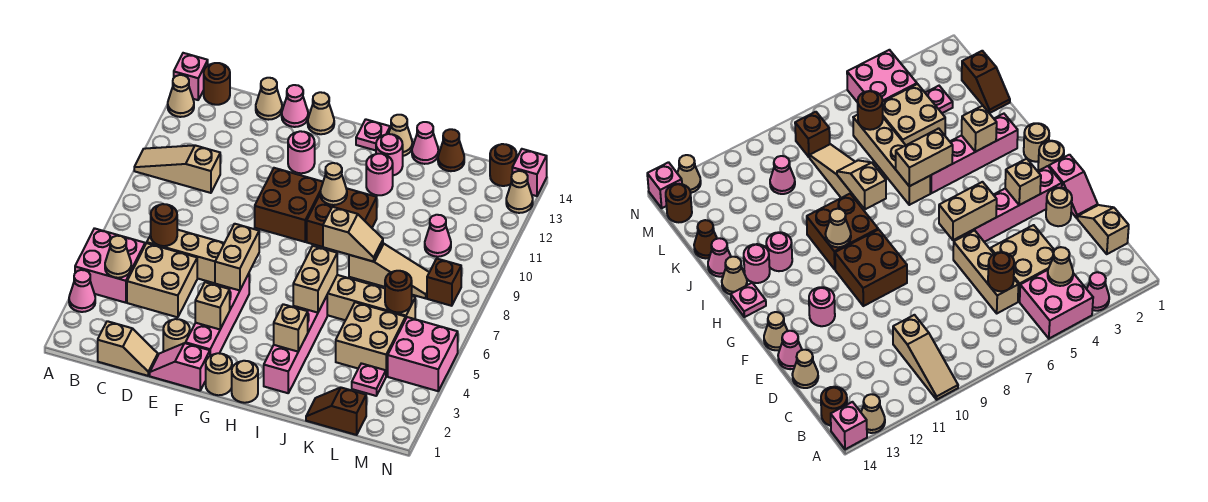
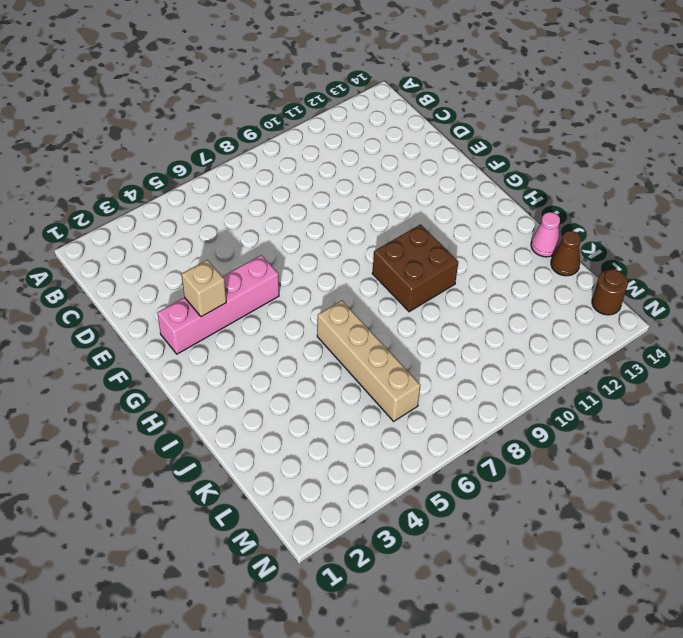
none -> pink cone A3 level 1
none -> pink brick A4:B5 level 1
none -> tan slope A10:C10 level 1 top C
none -> tan cone A13 level 1

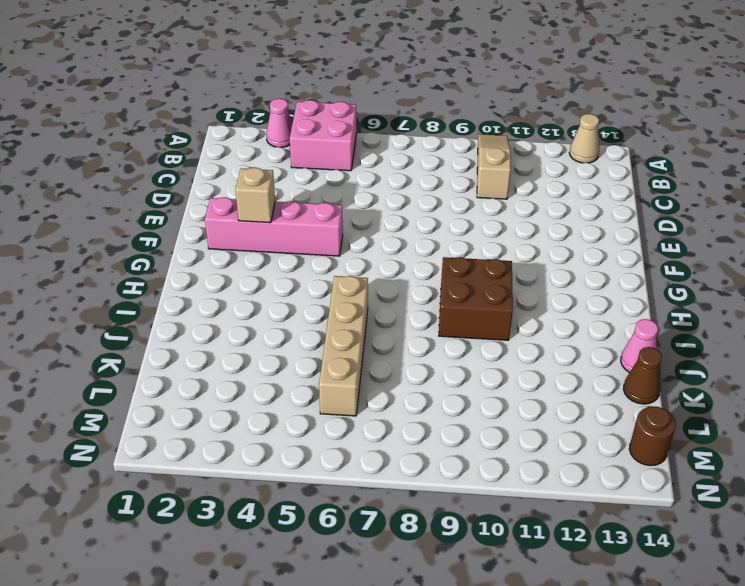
none -> pink brick A14 level 1
none -> brown round brick B14 level 1
none -> tan slope C1:D1 level 1 top C
none -> tan brick C4:D5 level 1

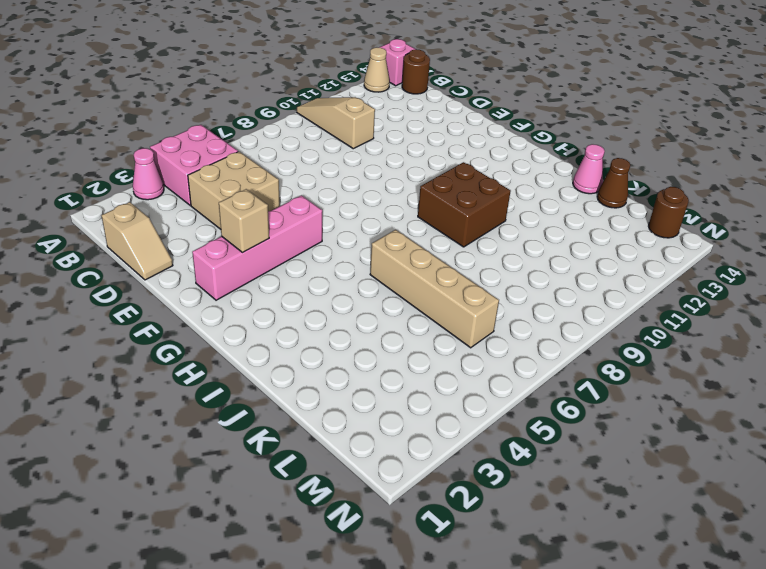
none -> tan brick C6:E6 level 1
none -> tan cone D14 level 1
none -> pink slope E1:F1 level 1 top F
none -> tan round brick E2 level 1

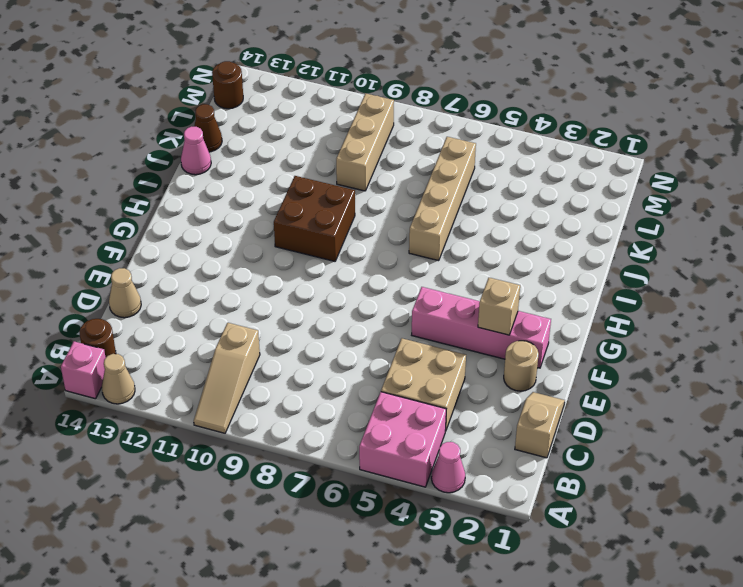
tan brick K9:M9 level 1 -> tan brick C6:E6 level 1
none -> pink slope E1:F1 level 1 top F
none -> pink cone E14 level 1
none -> brown brick F9:G10 level 1
none -> pink round brick F12 level 1

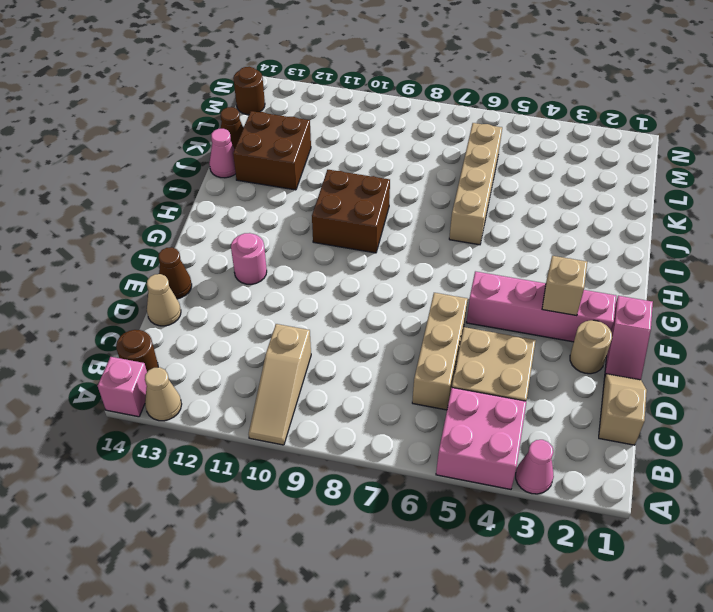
brown cone E14 level 1 -> pink cone E14 level 1
brown brick J12:K13 level 1 -> brown brick F9:G10 level 1
none -> tan cone F14 level 1
none -> tan round brick G1 level 1
none -> tan round brick H1 level 1
none -> pink plate H14 level 1

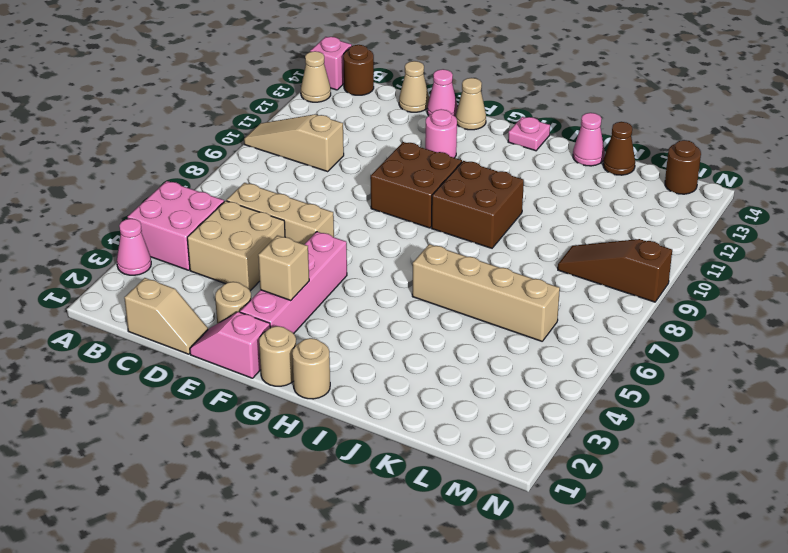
brown slope L9:N9 level 1 top N -> none
none -> pink brick I2:I5 level 1
none -> pink round brick I12 level 1
none -> pink round brick I13 level 1
none -> tan cone I14 level 1

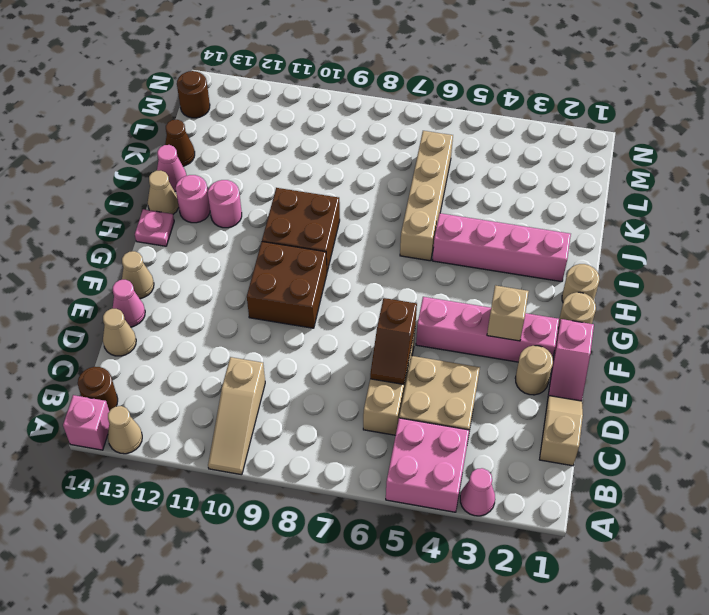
brown slope D6:E6 level 2 top E -> brown slope K1:L1 level 1 top L
none -> pink round brick F12 level 1
none -> tan slope J8:L8 level 1 top J
none -> tan brick K4:L5 level 1
none -> pink plate L3 level 1

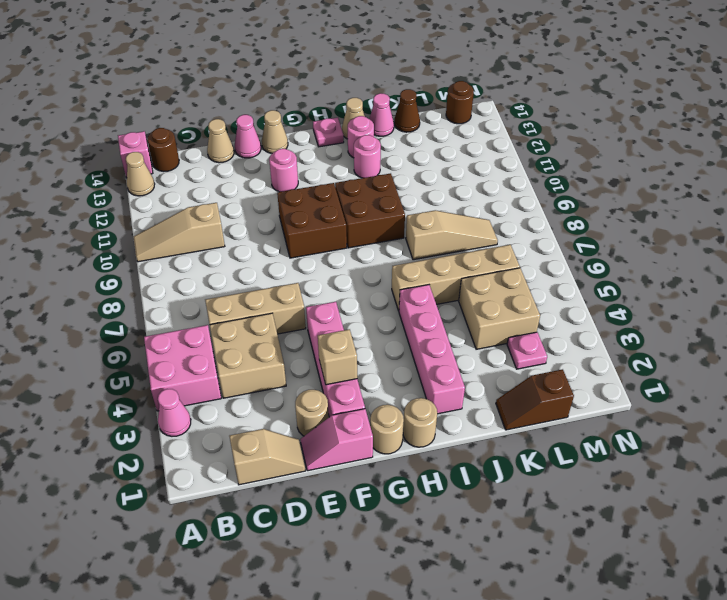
none -> pink cone L10 level 1
none -> pink brick M4:N5 level 1
none -> brown brick M8 level 1
none -> tan cone N13 level 1

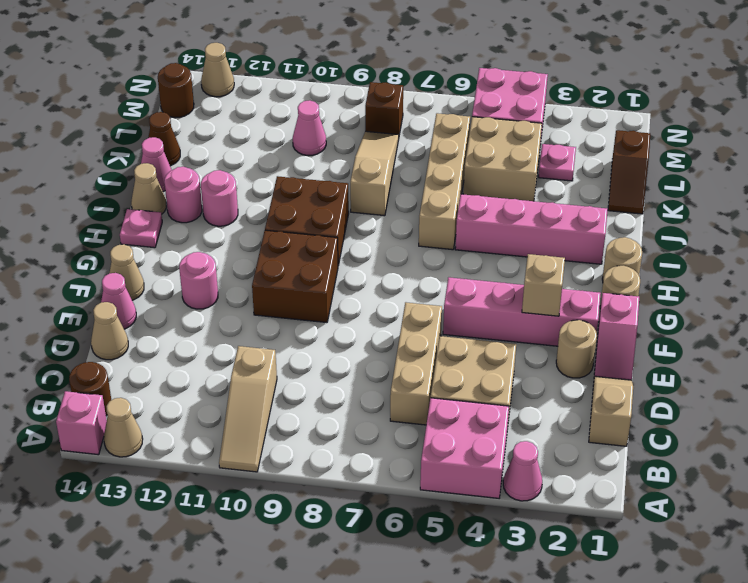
none -> pink brick N14 level 1
none -> tan cone B4 level 2
none -> brown round brick C6 level 2
none -> tan brick F5:F6 level 2

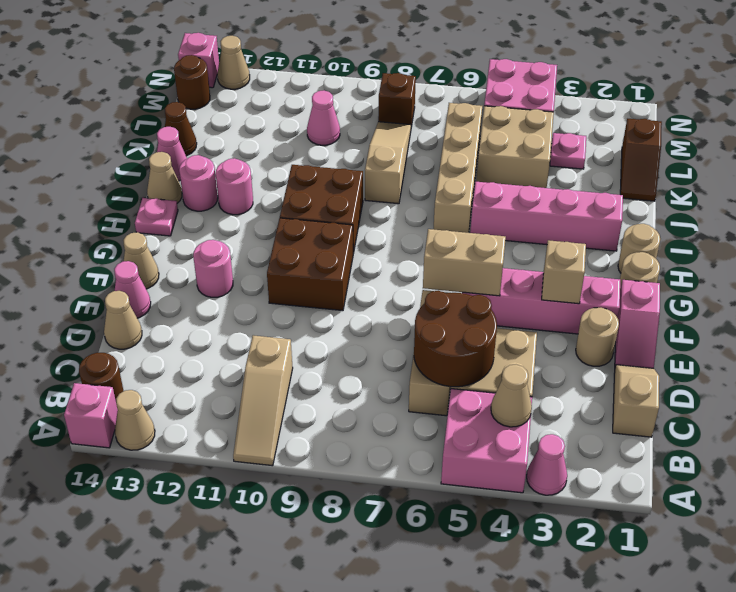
brown round brick C5:D6 level 2 -> brown round brick C6 level 2
none -> tan cone H10 level 2
none -> tan brick I3 level 2
none -> tan brick I5:I6 level 2
none -> tan slope I8:J8 level 2 top I

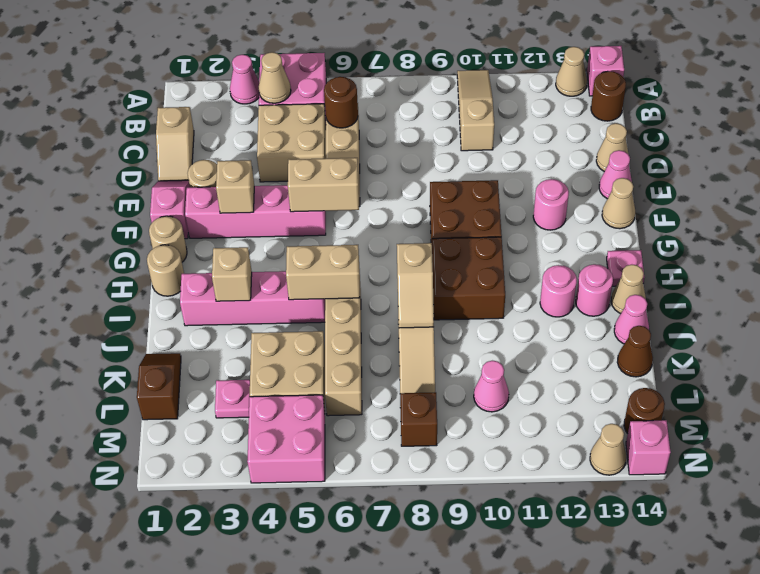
none -> tan cone H10 level 2
none -> brown round brick L6 level 2

